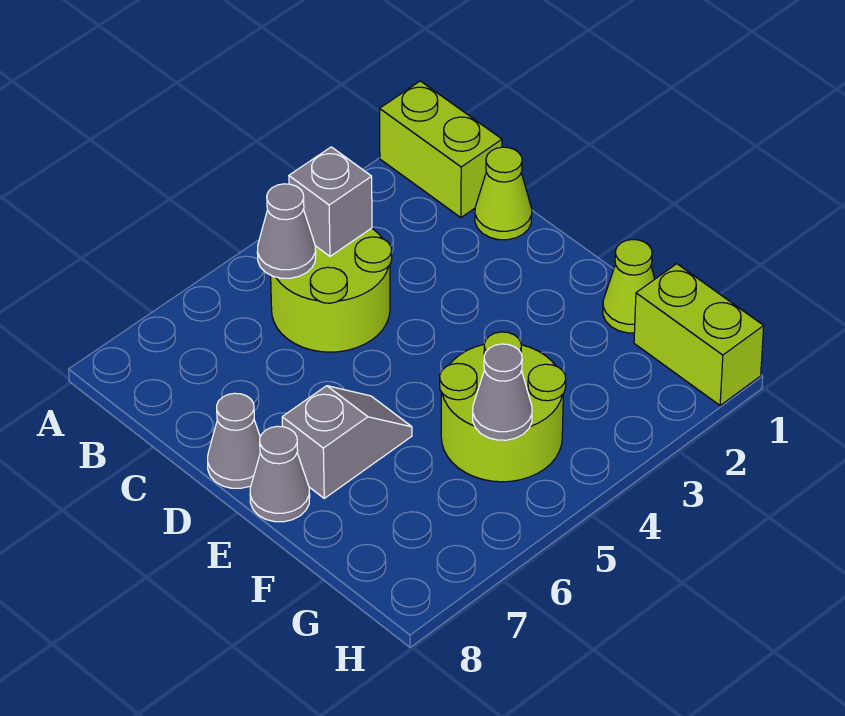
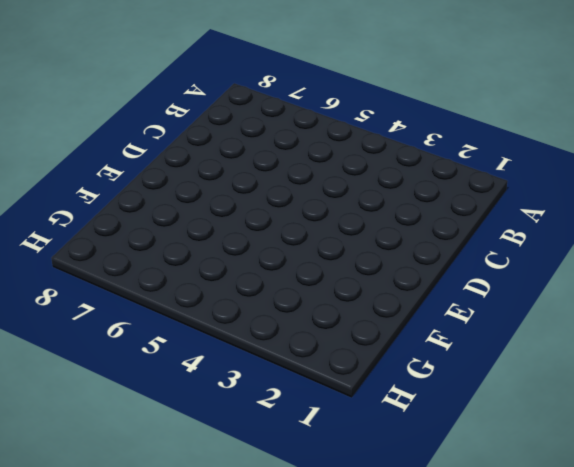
none -> lime brick A1:B1 level 1
none -> lime round brick B4:C5 level 1
none -> lime cone C1 level 1

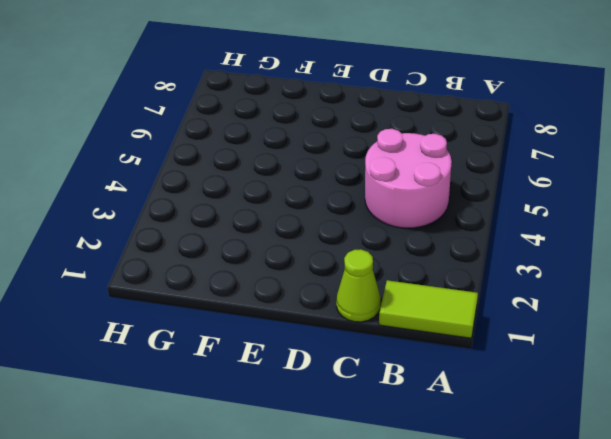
lime tile A1:B1 level 1 -> lime brick A1:B1 level 1
pink round brick B4:C5 level 1 -> lime round brick B4:C5 level 1
none -> grey cone D8 level 1
none -> grey slope E6:E7 level 1 top 7
none -> grey cone E8 level 1

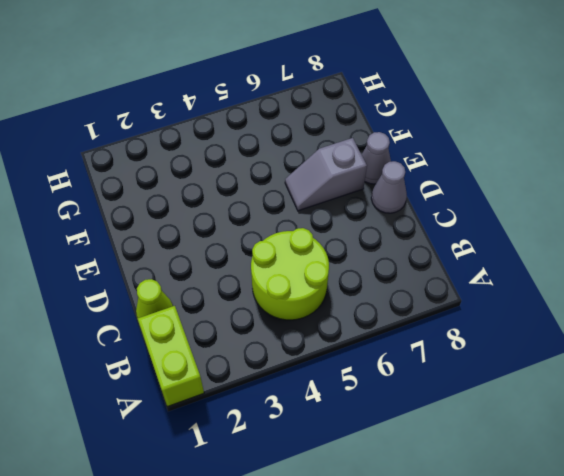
none -> lime cone F1 level 1
none -> lime round brick F4:G5 level 1
none -> lime brick G1:H1 level 1

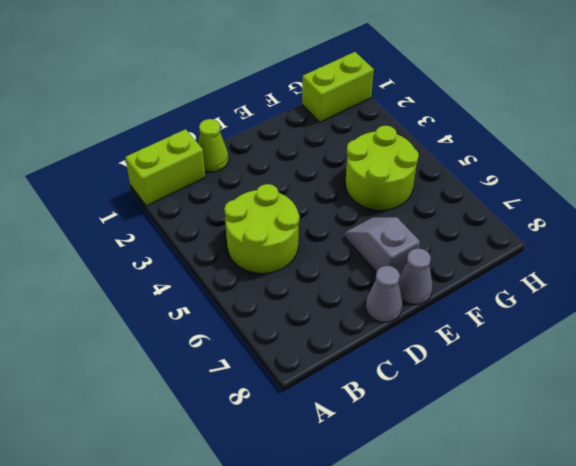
none -> lime cone F1 level 1
none -> grey brick B4 level 2
none -> grey cone B5 level 2

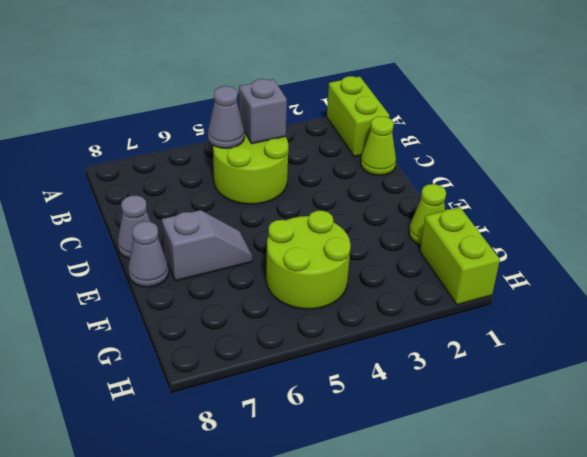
none -> grey cone G5 level 2

